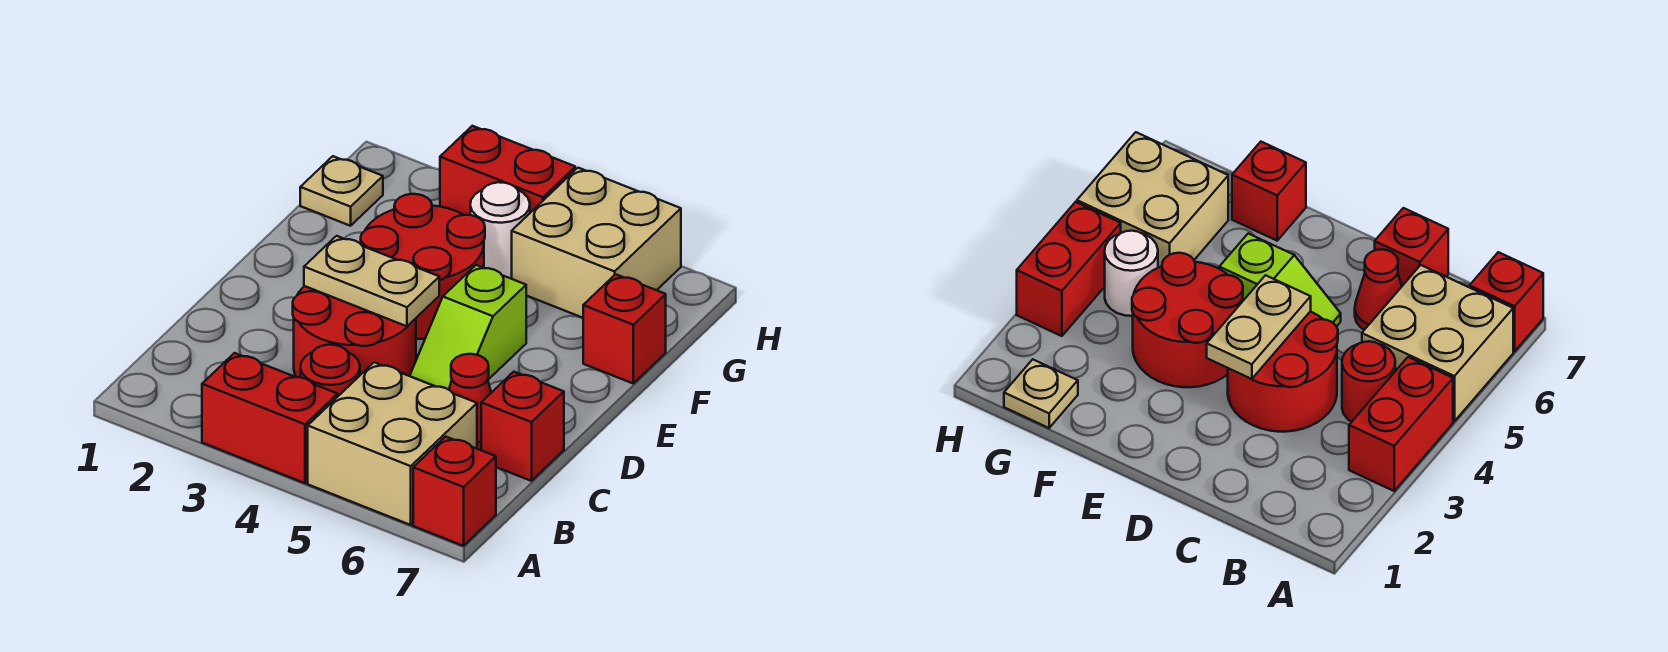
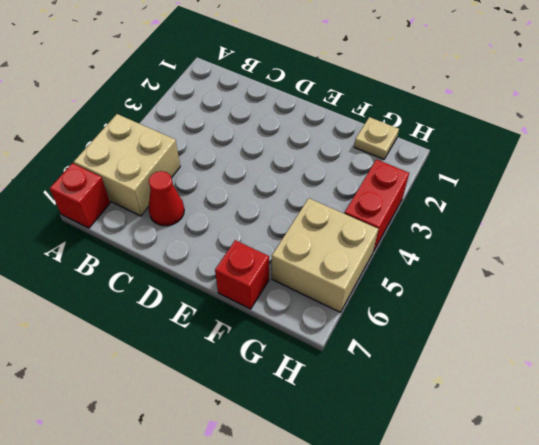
none -> red brick A3:A4 level 1
none -> red round brick B4 level 1
none -> red round brick C3:D4 level 1

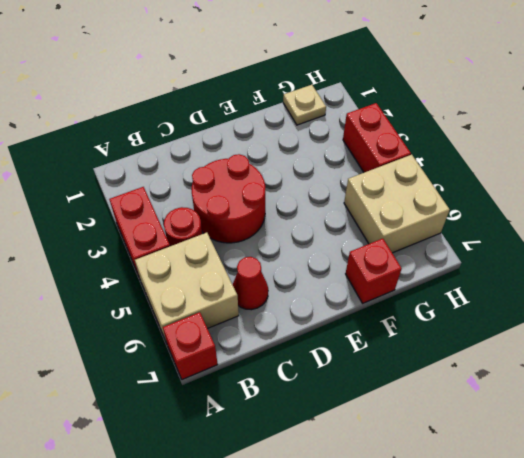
none -> red brick C7 level 1
none -> lime slope D5:E5 level 1 top E
none -> red round brick E3:F4 level 1

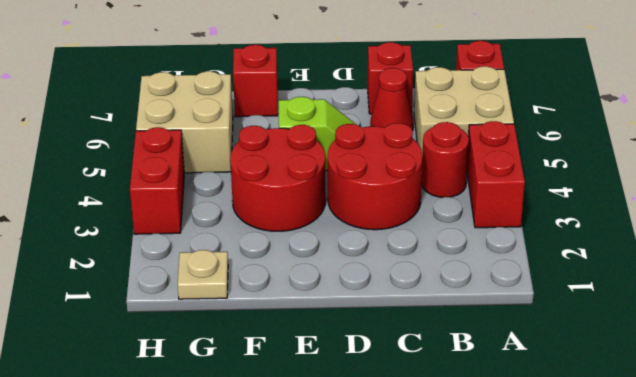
none -> white round brick G4 level 1
none -> tan plate D3:D4 level 2

